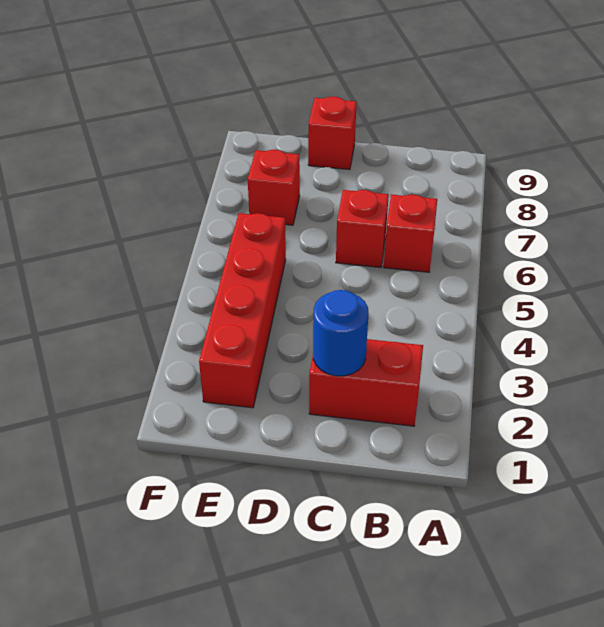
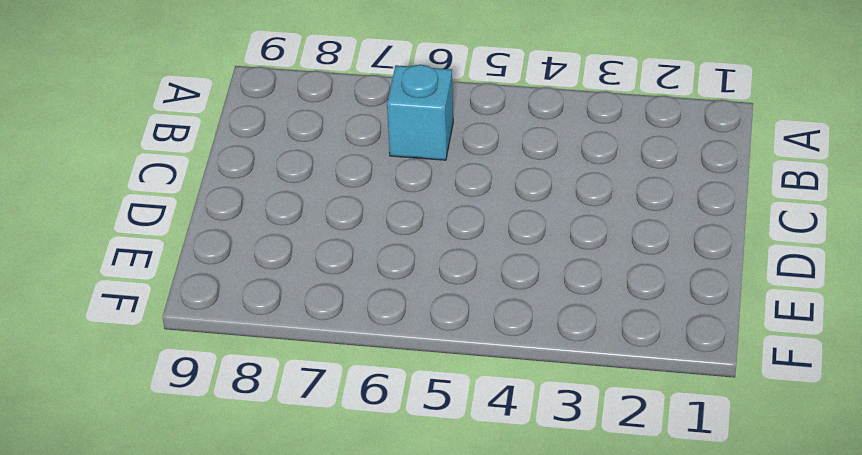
cyan brick B6 level 1 -> red brick B6 level 1
none -> red brick B2:C2 level 1
none -> red brick C6 level 1

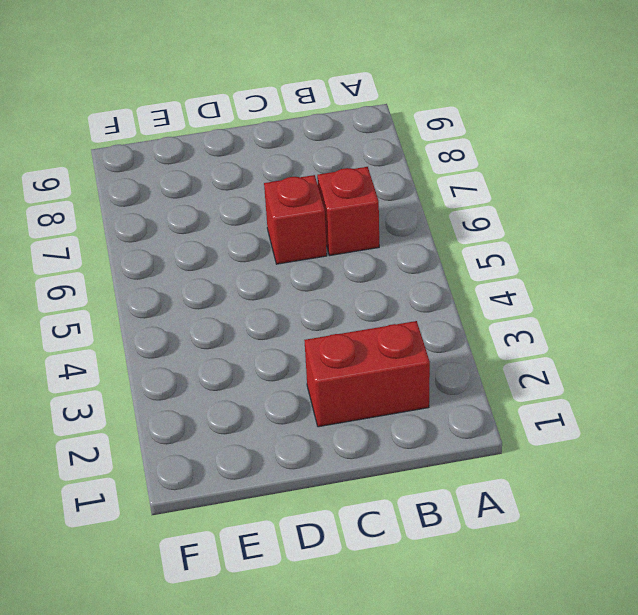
none -> red brick D9 level 1
none -> red brick E2:E5 level 1

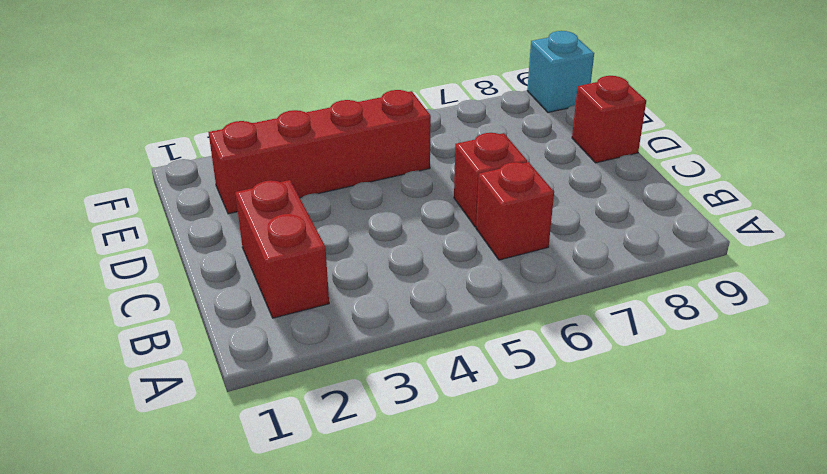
cyan brick F9 level 1 -> none
none -> red brick E7 level 1
none -> blue round brick C2 level 2

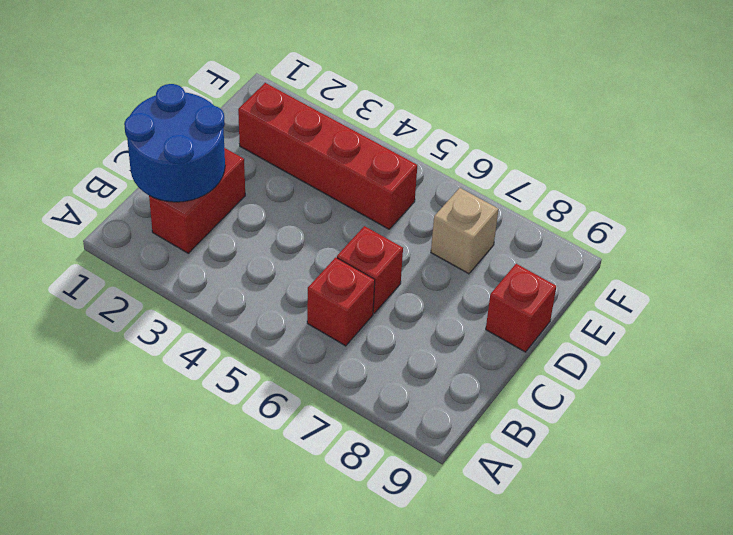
blue round brick B1:C2 level 2 -> blue round brick C2 level 2
tan brick E7 level 1 -> red brick E7 level 1

